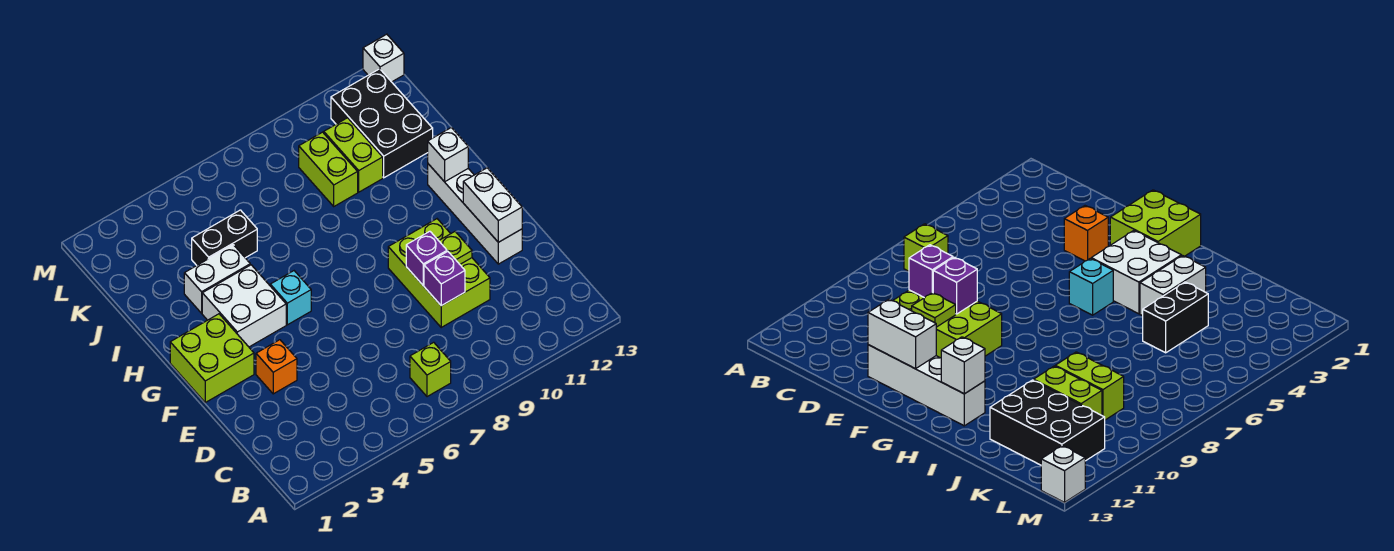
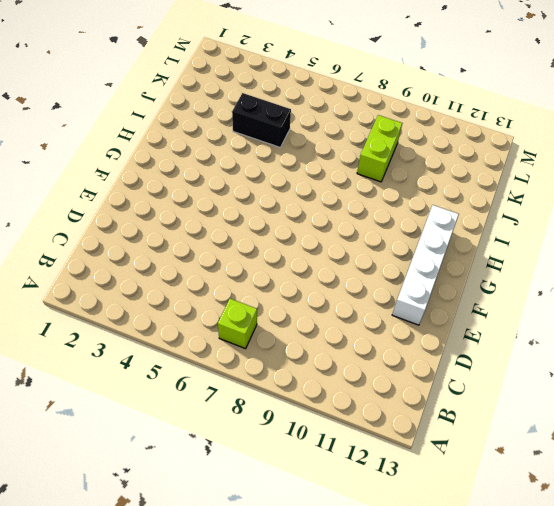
none -> lime brick D9:F10 level 1
none -> orange brick E3 level 1
none -> lime brick F1:G2 level 1

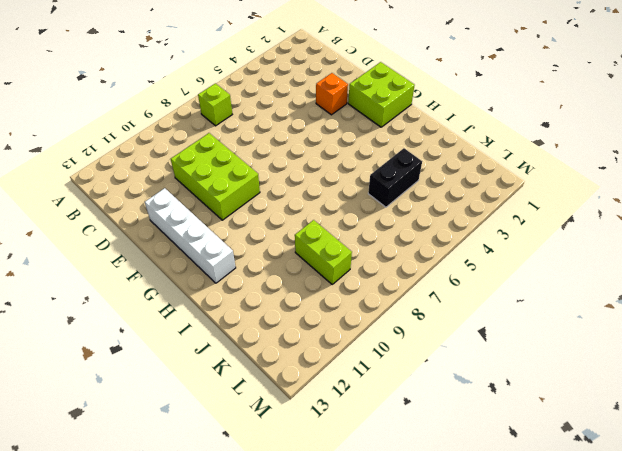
none -> white brick G3:H4 level 1
none -> cyan brick G5 level 1
none -> white brick I3:I4 level 1

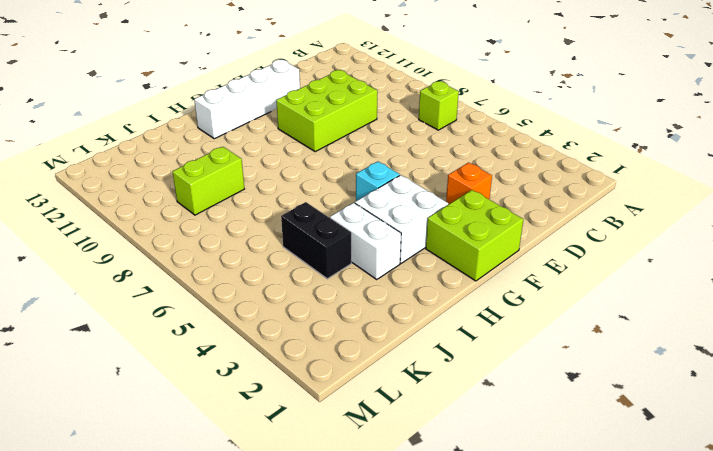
none -> lime brick J10:K10 level 1
none -> black brick J11:L12 level 1
none -> white brick M13 level 1

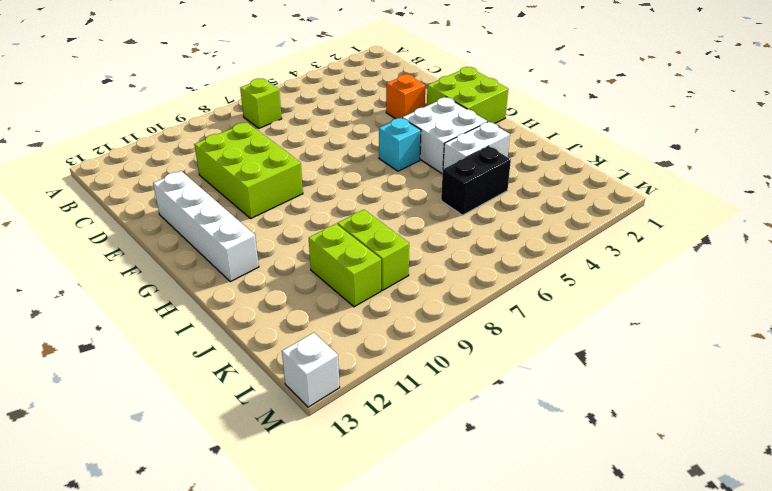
none -> black brick J11:L12 level 1
none -> purple brick D9 level 2
none -> purple brick E9 level 2

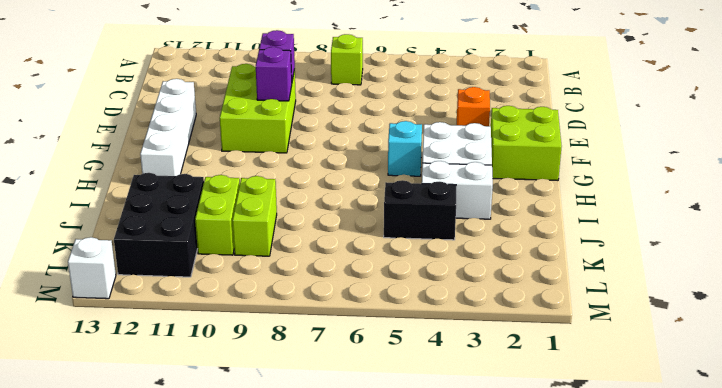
none -> lime plate E10 level 2
none -> white brick E12:F12 level 2
none -> white brick H12 level 2

